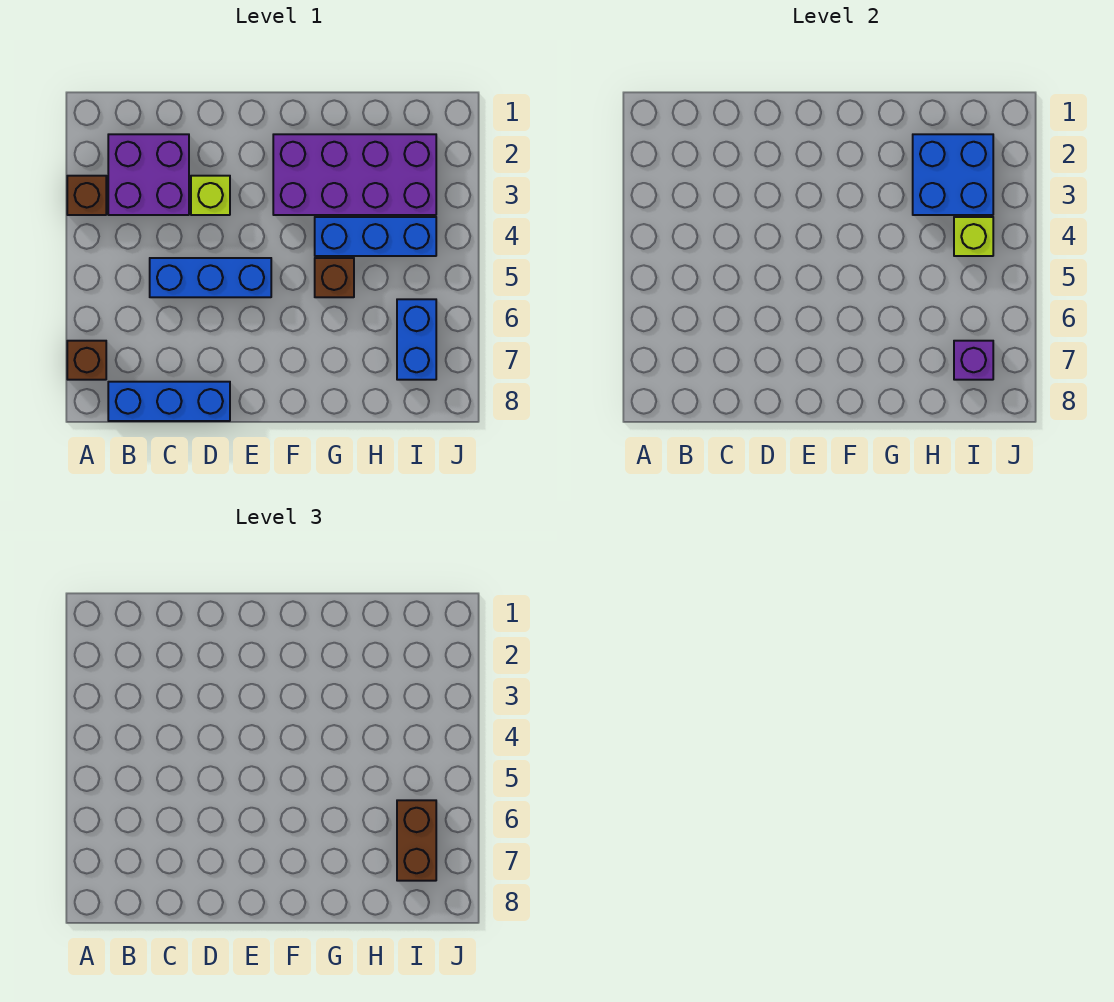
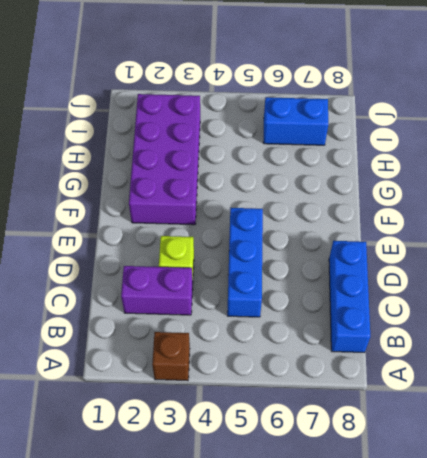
purple brick C2:C3 level 1 -> purple brick B2:C3 level 1
none -> brown brick A7 level 1
none -> blue brick G4:I4 level 1
none -> brown brick G5 level 1

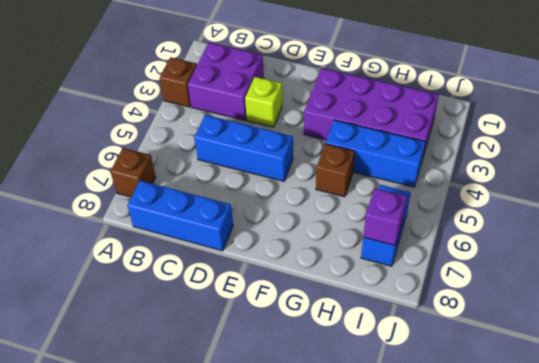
none -> blue brick H2:I3 level 2
none -> lime brick I4 level 2
none -> brown brick I6:I7 level 3

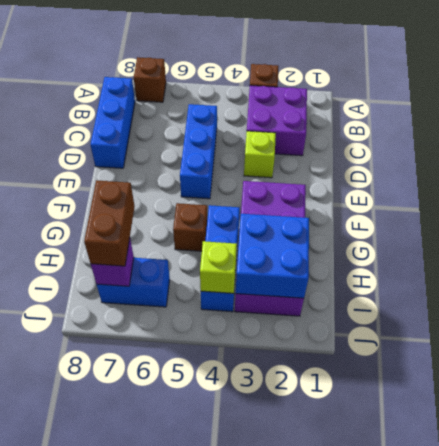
brown brick H7:I7 level 3 -> brown brick I6:I7 level 3

